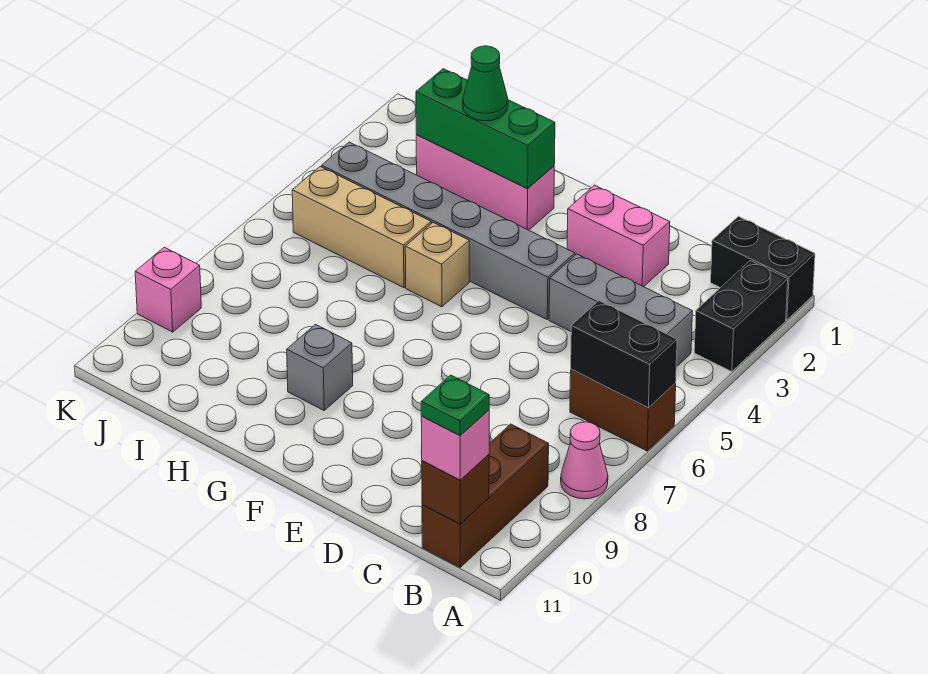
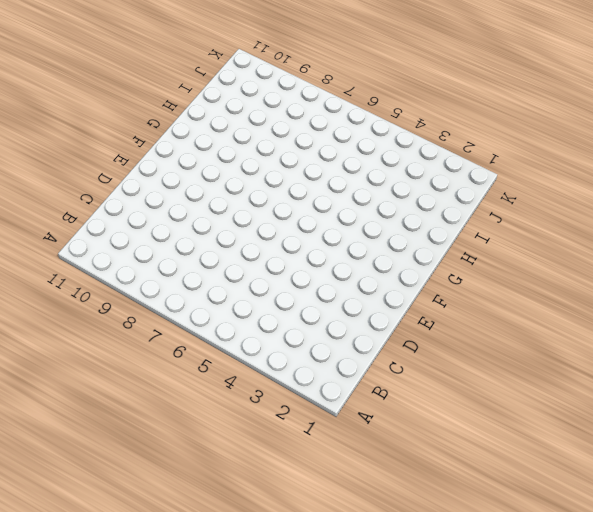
none -> black brick A1:B1 level 1
none -> black brick A2:A3 level 1
none -> brown brick A6:B6 level 1

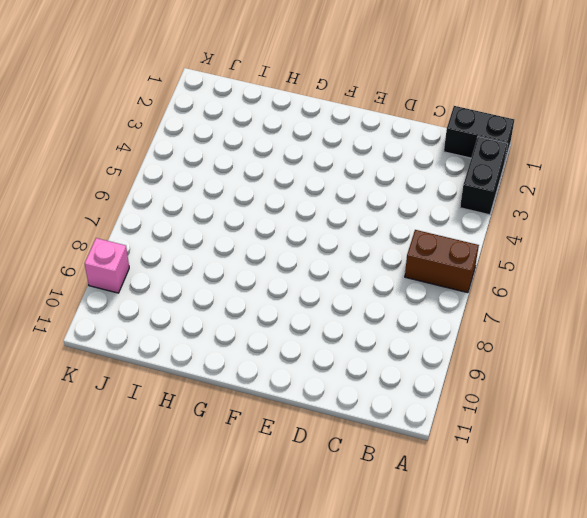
none -> pink cone A8 level 1
none -> grey brick B4:D4 level 1
none -> brown brick B9:B11 level 1

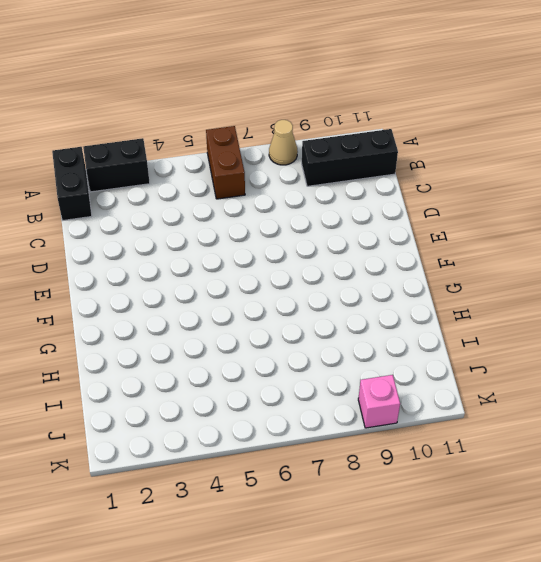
tan cone A8 level 1 -> pink cone A8 level 1
black brick B9:B11 level 1 -> brown brick B9:B11 level 1
none -> grey brick B4:D4 level 1
none -> pink brick D2:E2 level 1
none -> grey brick E4:J4 level 1

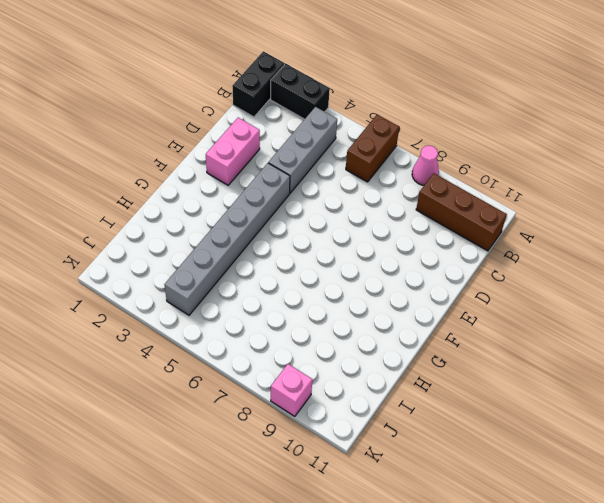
none -> pink brick G2:I2 level 1
none -> tan brick G5 level 1
none -> grey brick G9 level 1

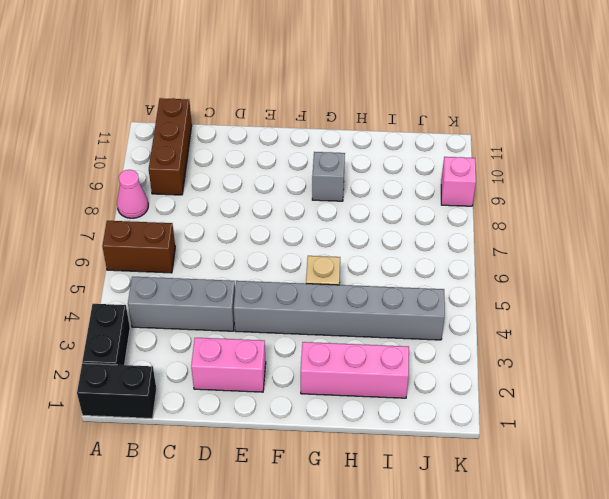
none -> tan brick H5:J5 level 1
none -> black brick A6:B6 level 2
none -> brown brick B11 level 2

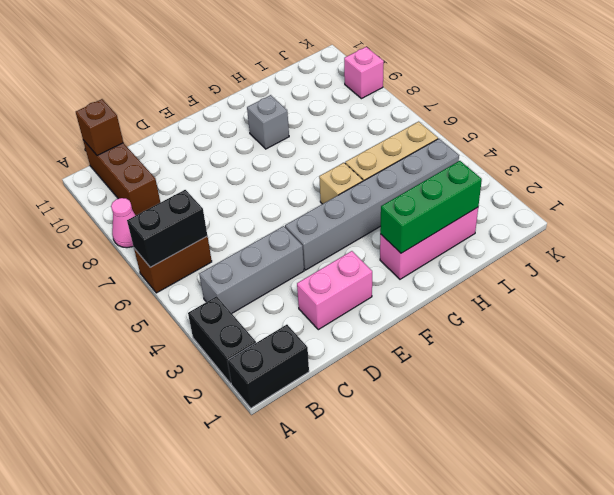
none -> pink brick B11 level 3
none -> green cone H2 level 3
none -> green plate B11 level 4

